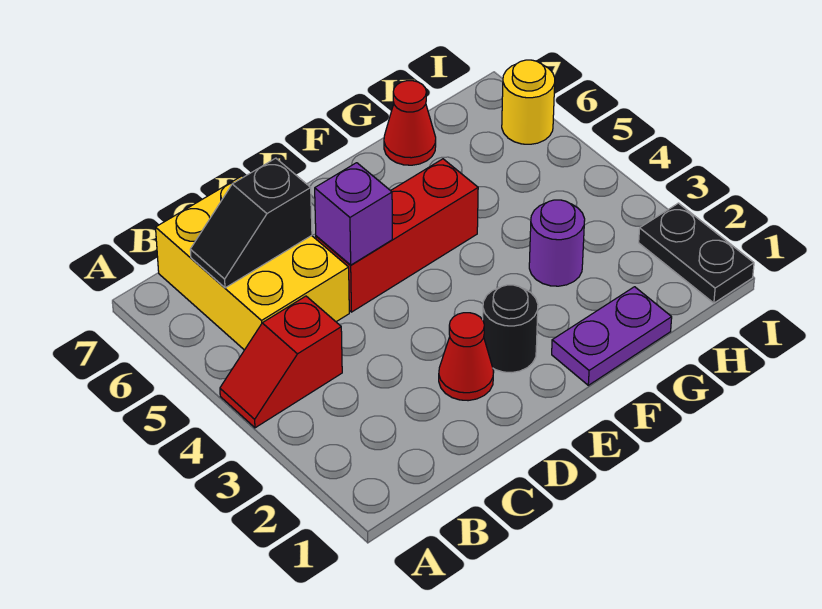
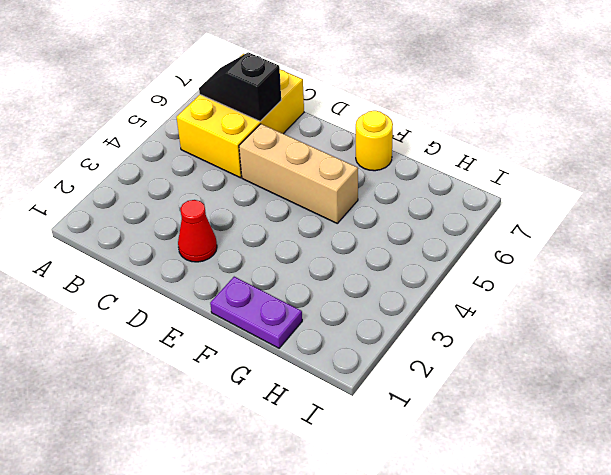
tan brick D5:F5 level 1 -> red brick D5:F5 level 1
yellow round brick F7 level 1 -> yellow round brick I6 level 1
none -> red slope A4:B4 level 1 top B
none -> black round brick E2 level 1
none -> purple round brick G3 level 1

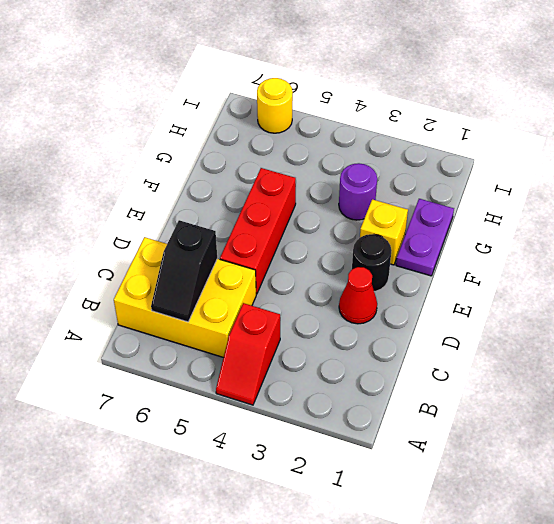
yellow brick F2 level 1 -> none
none -> red cone G7 level 1
none -> black plate I1:I2 level 1
none -> purple brick D5 level 2

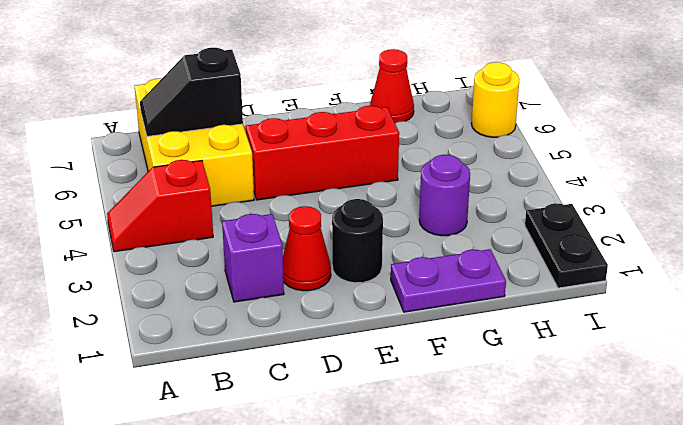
purple brick C2 level 1 -> purple brick D5 level 2

